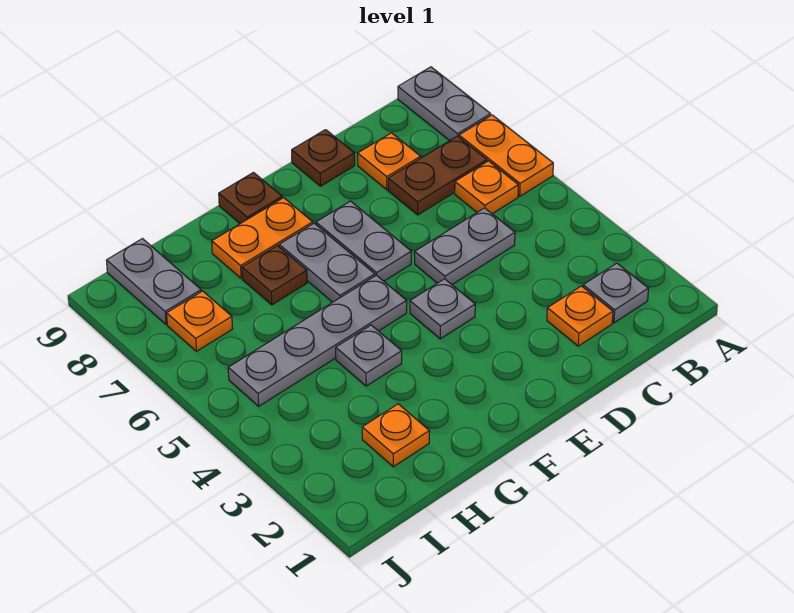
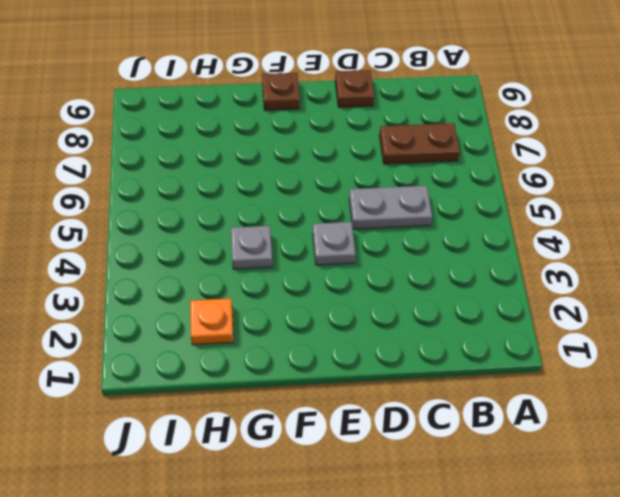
none -> orange plate A6:A7 level 1
none -> grey plate A8:A9 level 1
none -> grey plate B2 level 1

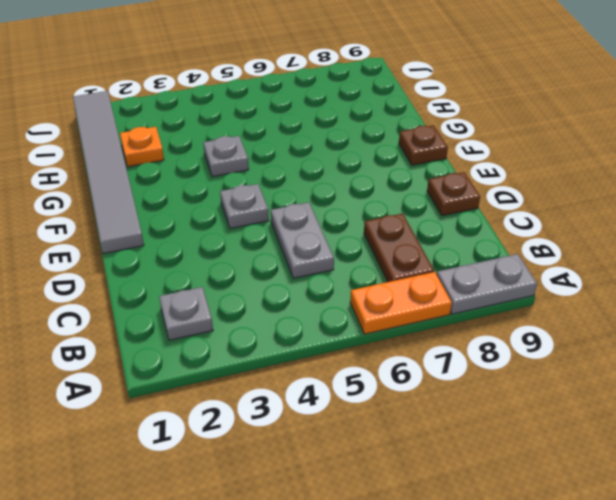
grey tile E1:J1 level 1 -> none
none -> orange plate B6 level 1
none -> orange plate C2 level 1
none -> orange plate C8 level 1

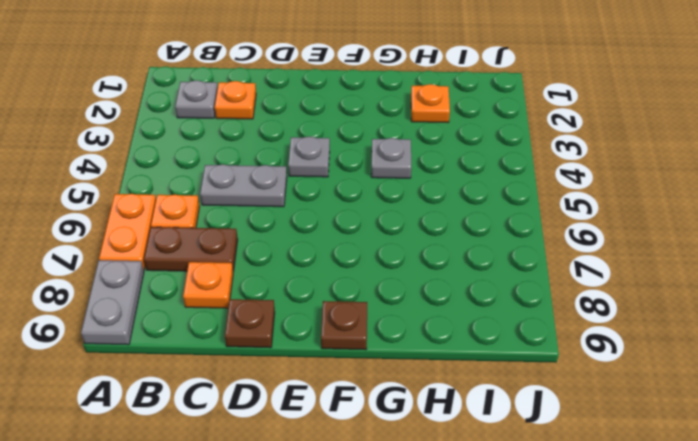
none -> grey plate E6:E7 level 1
none -> grey plate F5:I5 level 1
none -> grey plate F6:F7 level 1

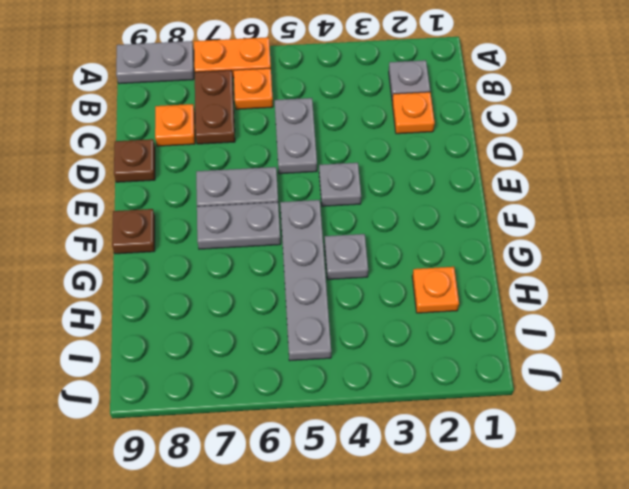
none -> orange plate F8:G8 level 1
none -> brown plate G7 level 1
none -> orange plate I7 level 1

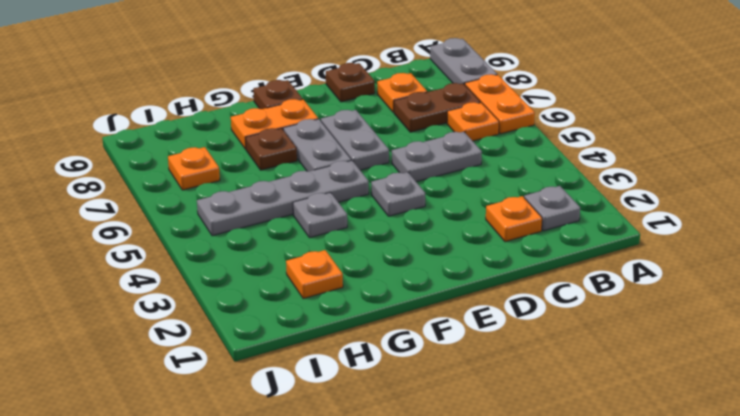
none -> grey plate I8:I9 level 1

